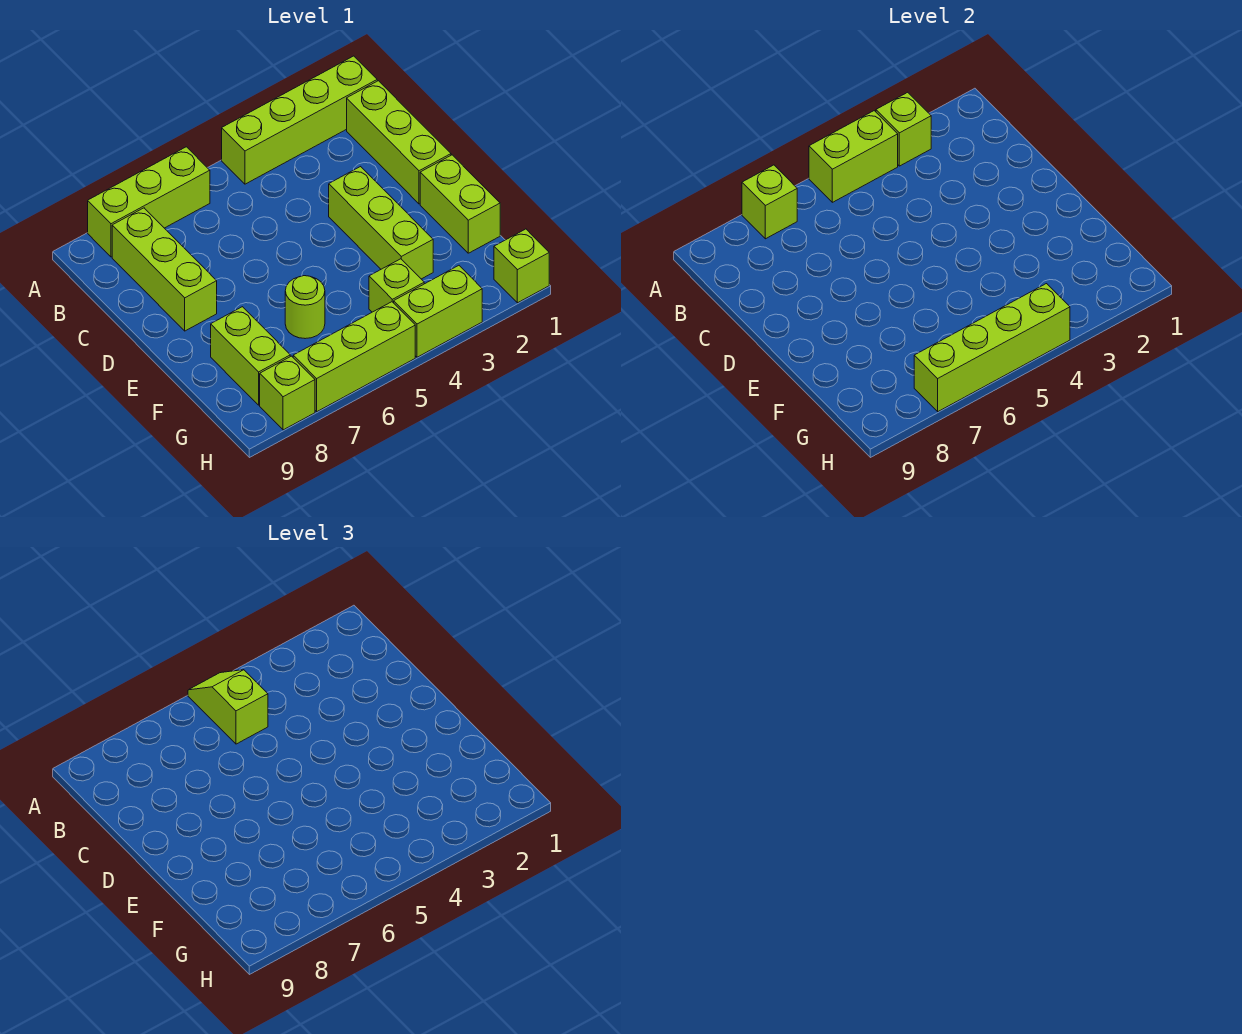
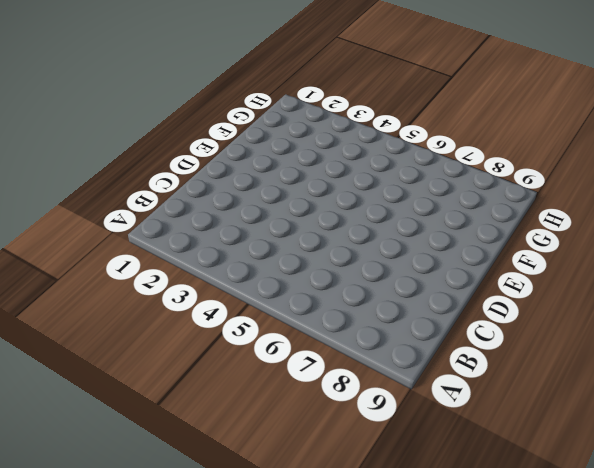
none -> lime brick A1:A4 level 1
none -> lime brick A6:A8 level 1
none -> lime brick B1:D1 level 1

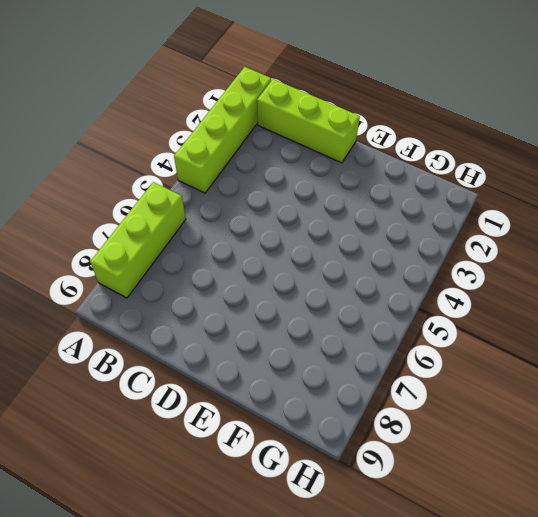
none -> lime brick B8:D8 level 1
none -> lime brick D3:F3 level 1
none -> lime brick E1:F1 level 1

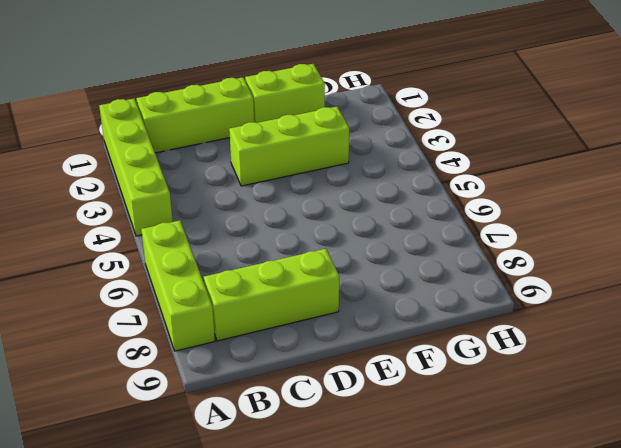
none -> lime round brick F6 level 1
none -> lime brick F8:G8 level 1
none -> lime brick G4 level 1

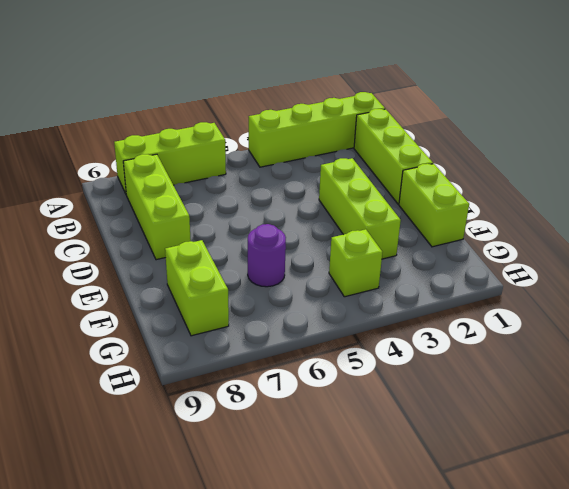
purple round brick F6 level 1 -> lime round brick F6 level 1
none -> lime brick H1 level 1
none -> lime brick H3:H4 level 1
none -> lime brick H5:H7 level 1

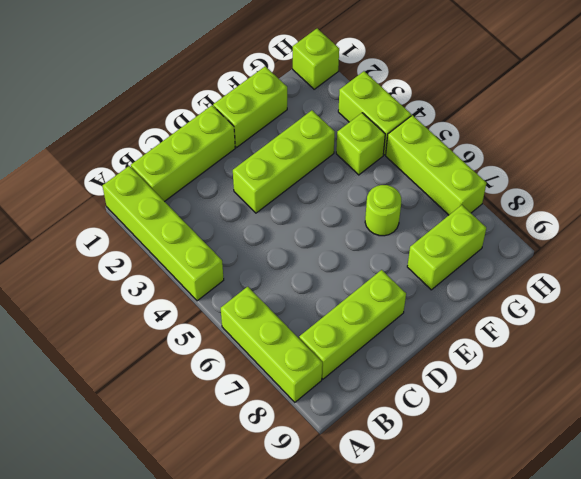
none -> lime brick H8 level 1
none -> lime brick A3 level 2
none -> lime brick A4:A5 level 2

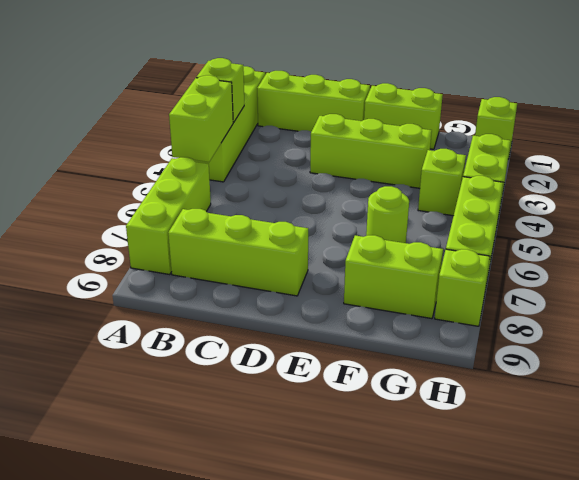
none -> lime brick A7 level 2
none -> lime brick H4:H7 level 2
none -> lime slope A5:B5 level 3 top B

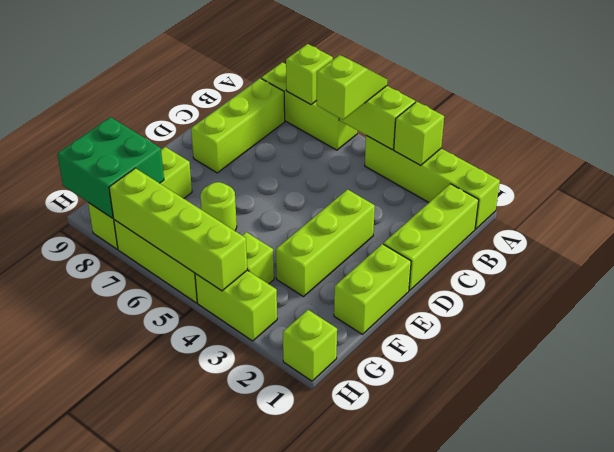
green brick G8:H9 level 2 -> none

